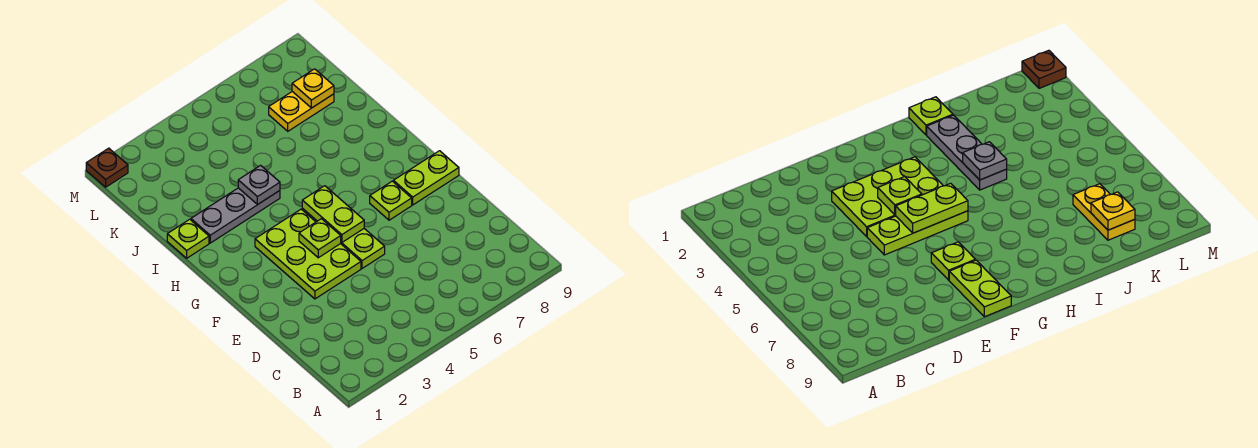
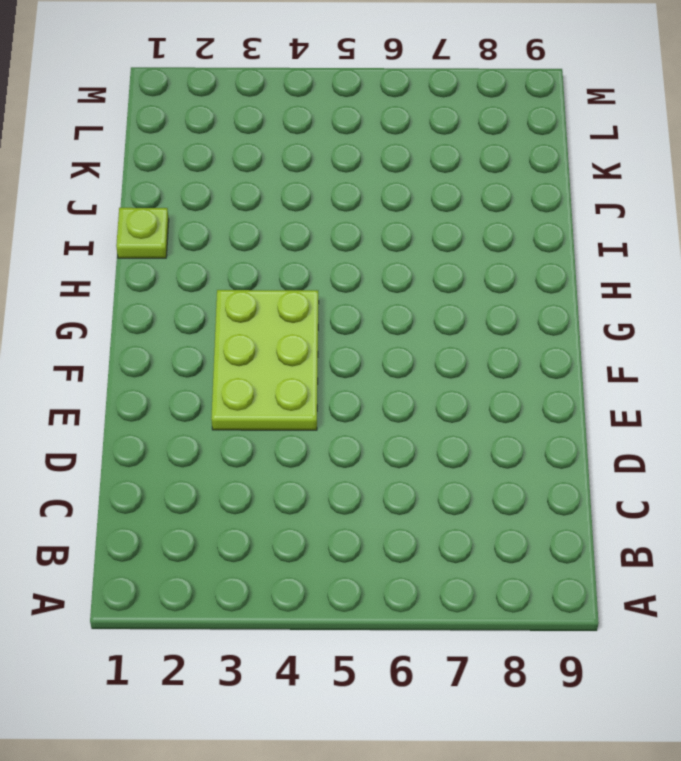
none -> lime plate E5:G5 level 1
none -> lime plate F7 level 1
none -> lime plate F8:F9 level 1

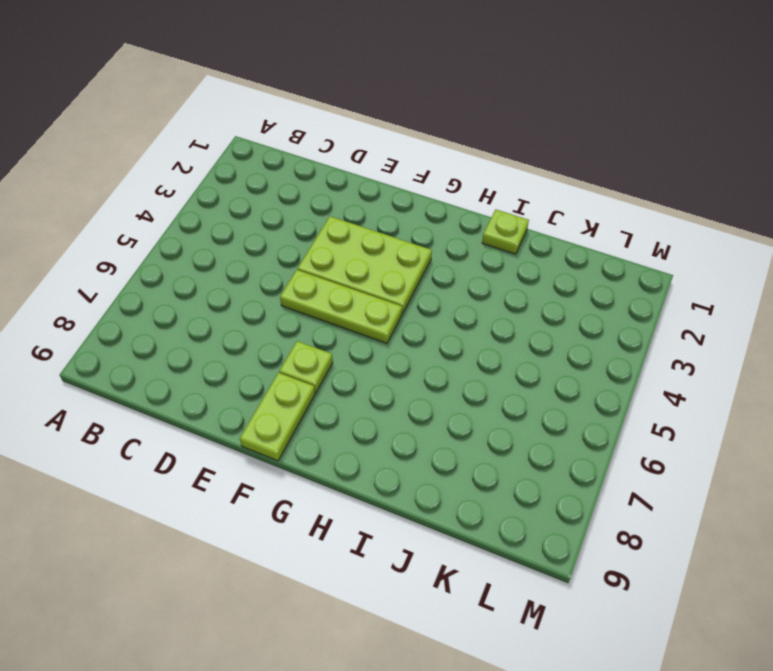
none -> grey plate I2:I4 level 1
none -> yellow plate K7:K8 level 1
none -> brown plate M1 level 1

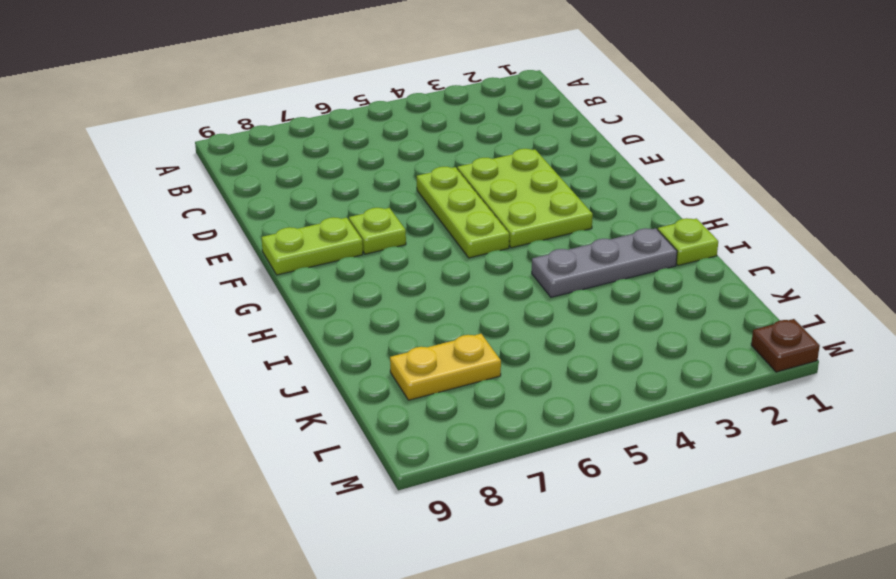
none -> lime plate F4 level 2
none -> lime plate F5:G5 level 2
none -> grey plate I4 level 2

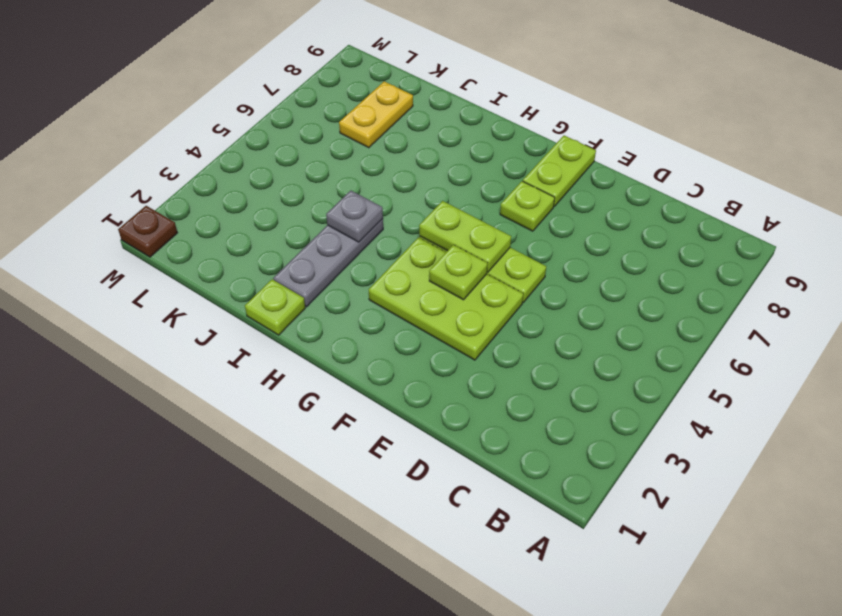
none -> yellow plate K8 level 2

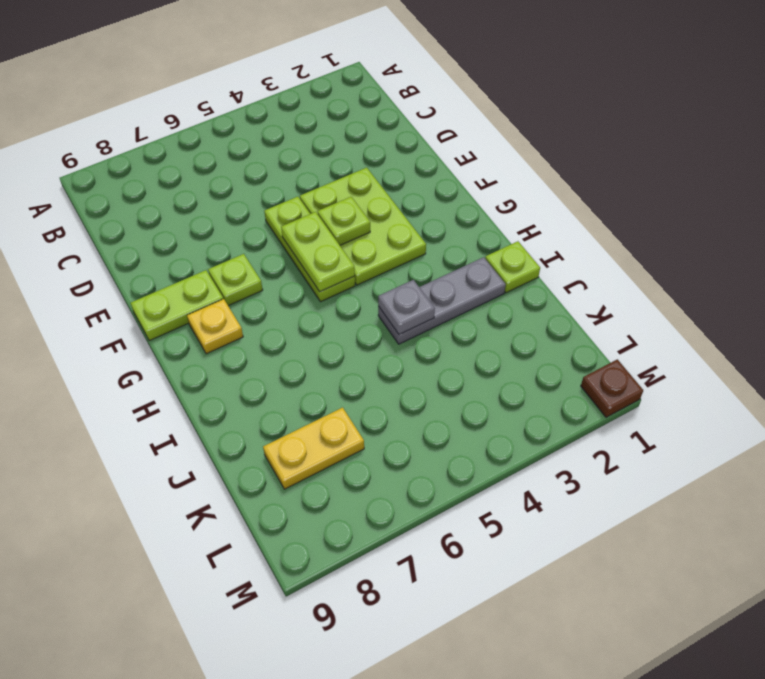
yellow plate G8 level 1 -> yellow plate K8 level 2

